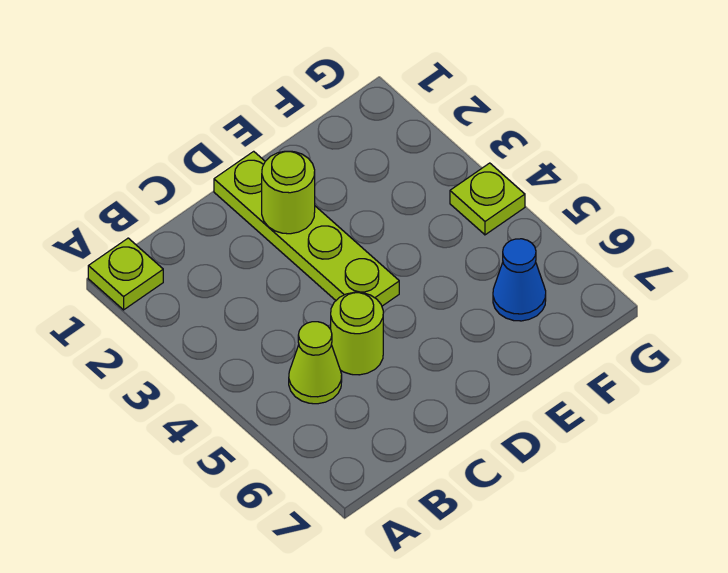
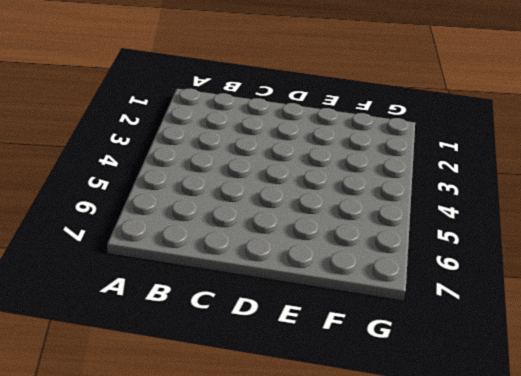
none -> lime plate A1 level 1
none -> lime cone B5 level 1

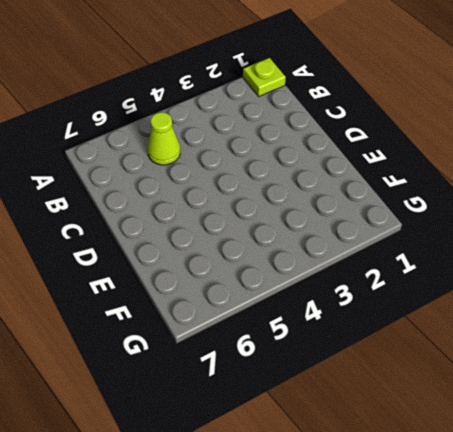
none -> lime round brick C5 level 1
none -> lime plate D1:D4 level 1

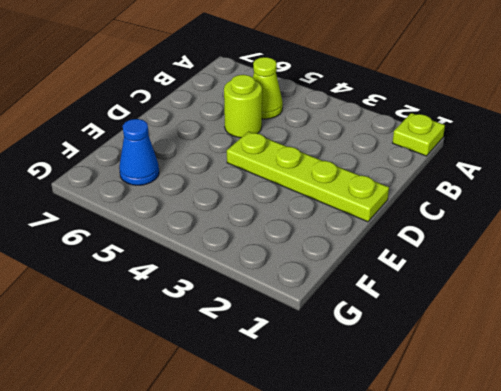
none -> lime plate G4 level 1
none -> lime round brick D2 level 2

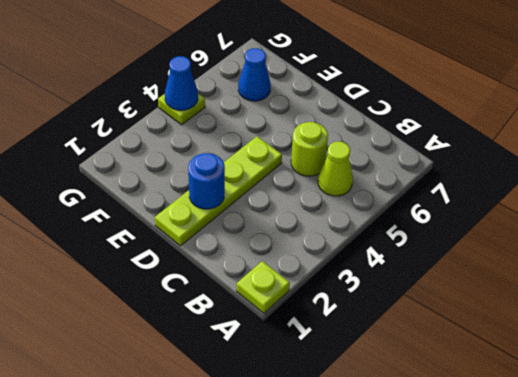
blue round brick D2 level 2 -> lime round brick D2 level 2
blue cone G4 level 2 -> none

